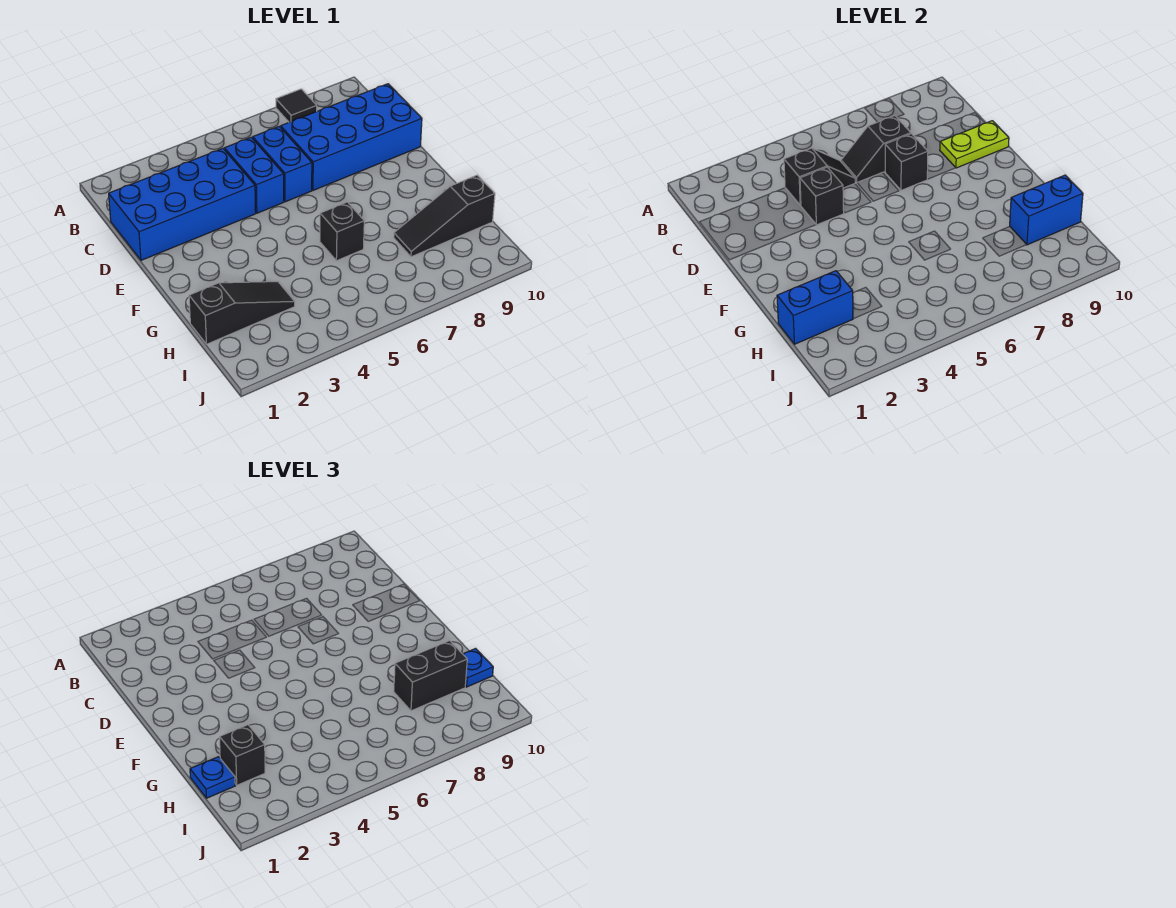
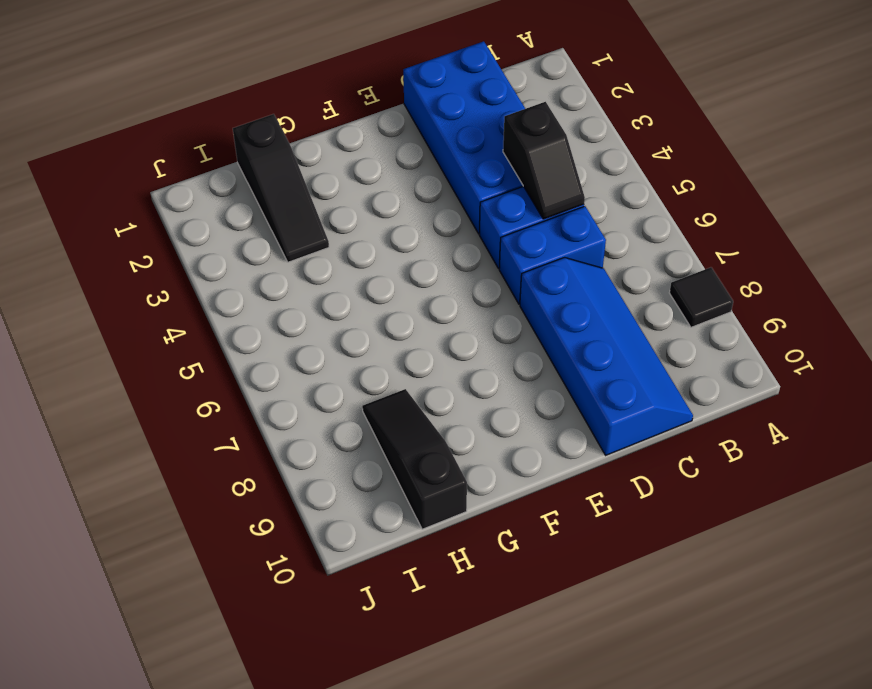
blue slope C7:D10 level 1 top D -> blue brick C7:D10 level 1
none -> black brick G6 level 1
none -> black slope C6:C7 level 2 top 7
none -> black brick D4 level 2

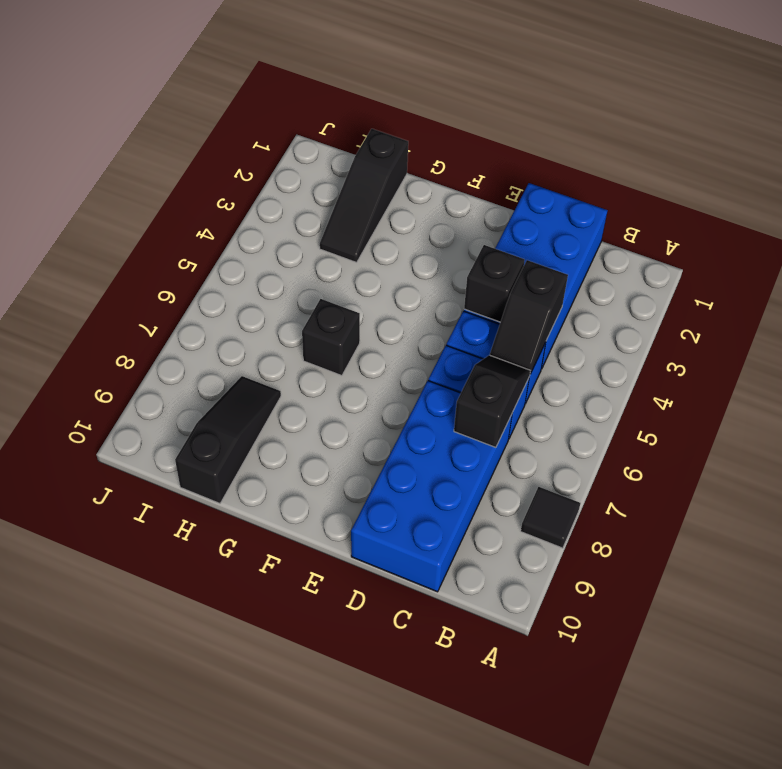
none -> black brick D7 level 2
none -> lime plate D9:D10 level 2
none -> blue brick H1:H2 level 2

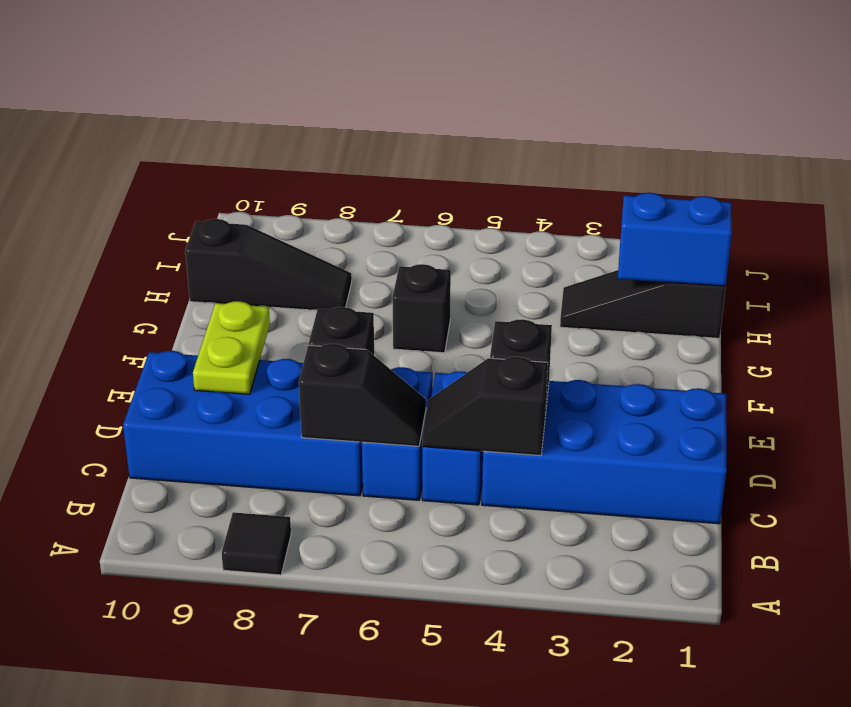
lime plate D9:E9 level 2 -> lime plate D9:D10 level 2
none -> blue brick H9:H10 level 2
none -> blue plate H1 level 3
none -> black brick H2 level 3

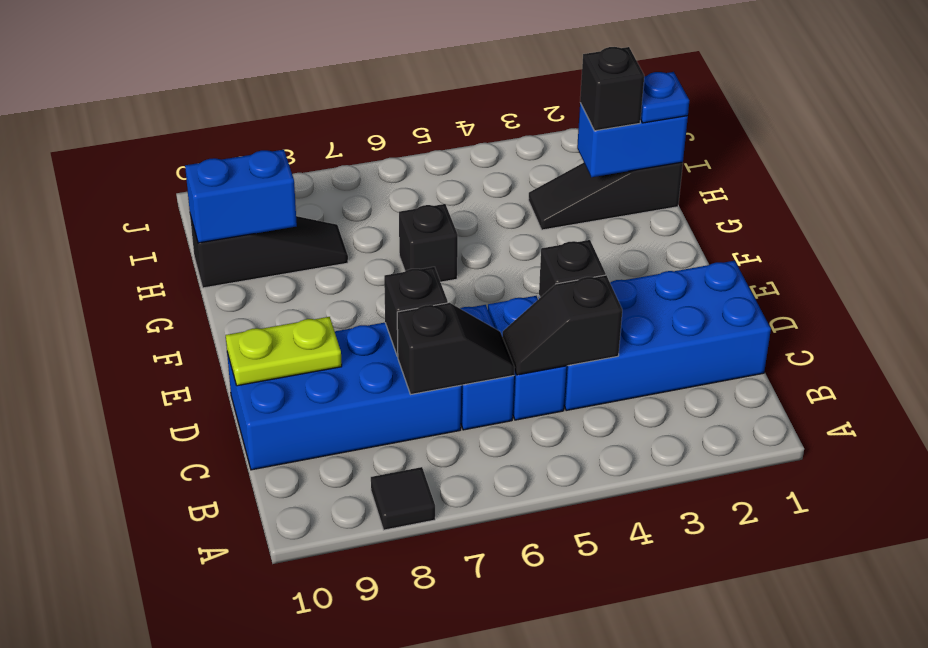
none -> black brick H8:H9 level 3
none -> blue plate H10 level 3

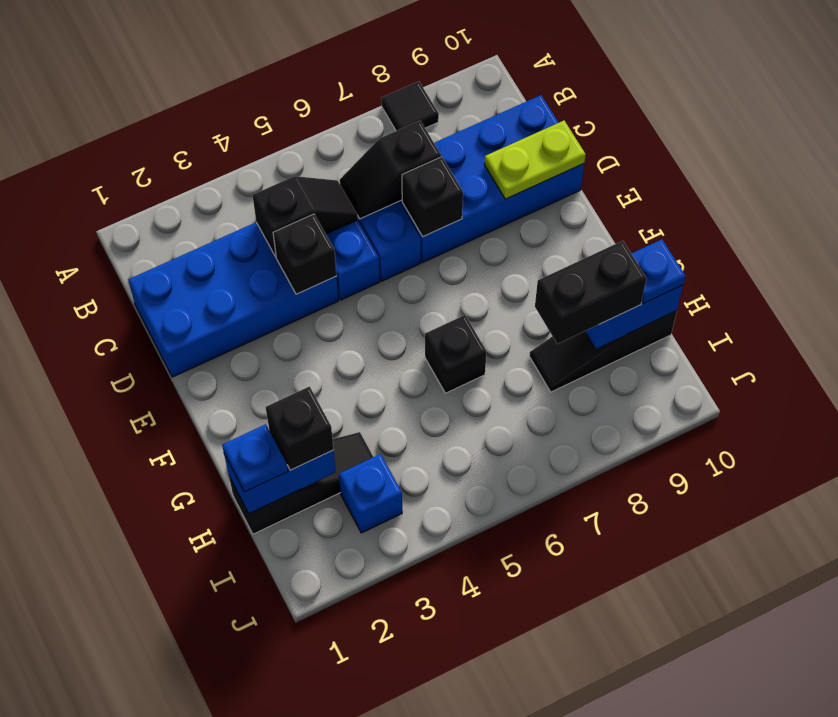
blue brick I3 level 1 -> none

